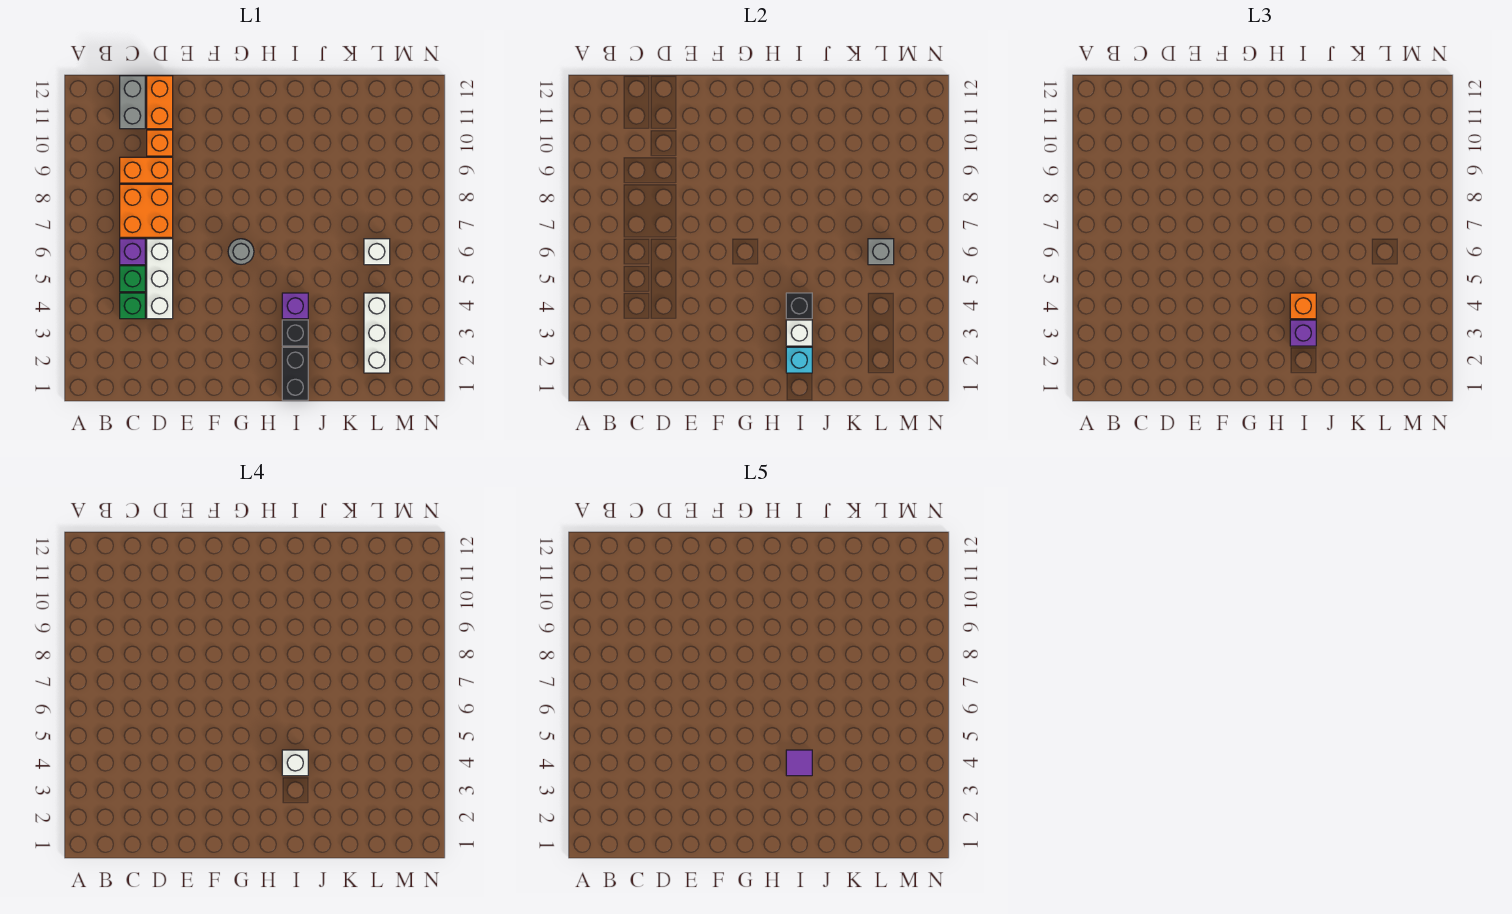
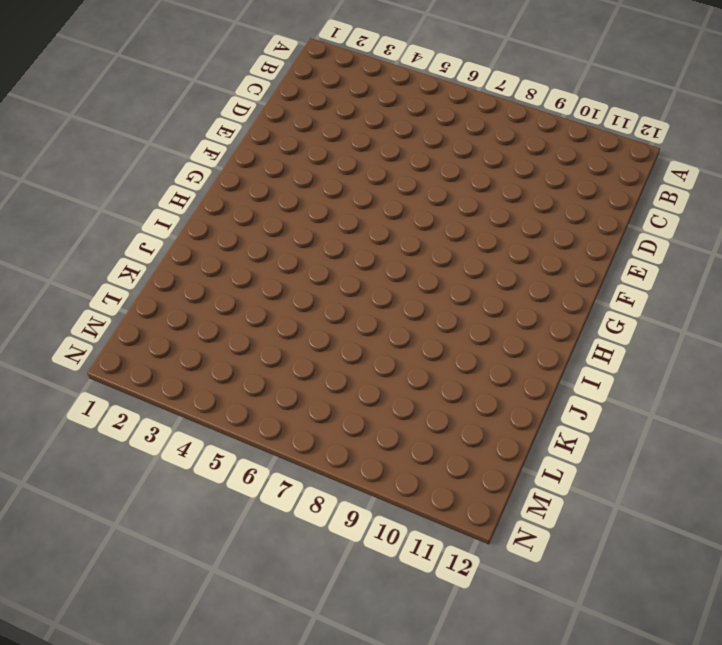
none -> green brick C4 level 1
none -> green brick C5 level 1
none -> purple brick C6 level 1

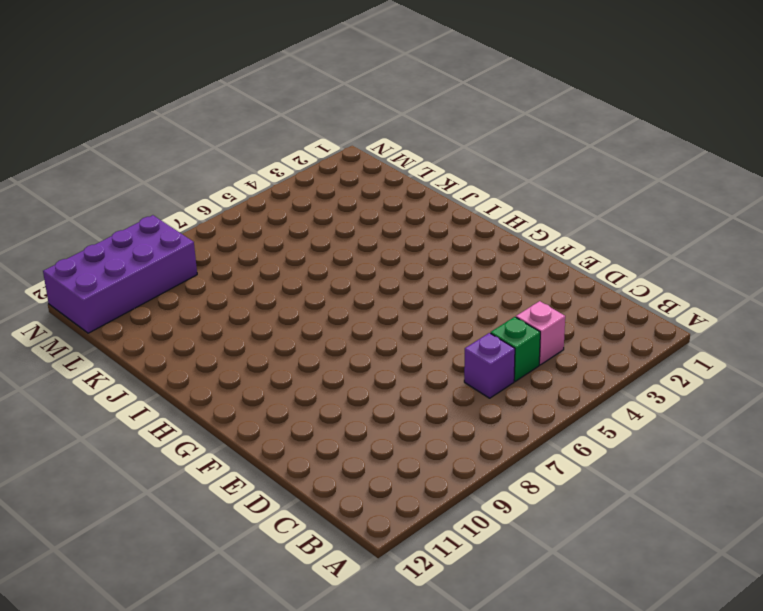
pink brick C4 level 1 -> green brick C4 level 1
purple brick M9:N12 level 1 -> none
none -> orange brick C7:D8 level 1
none -> orange brick C9:D9 level 1
none -> grey brick C11:C12 level 1

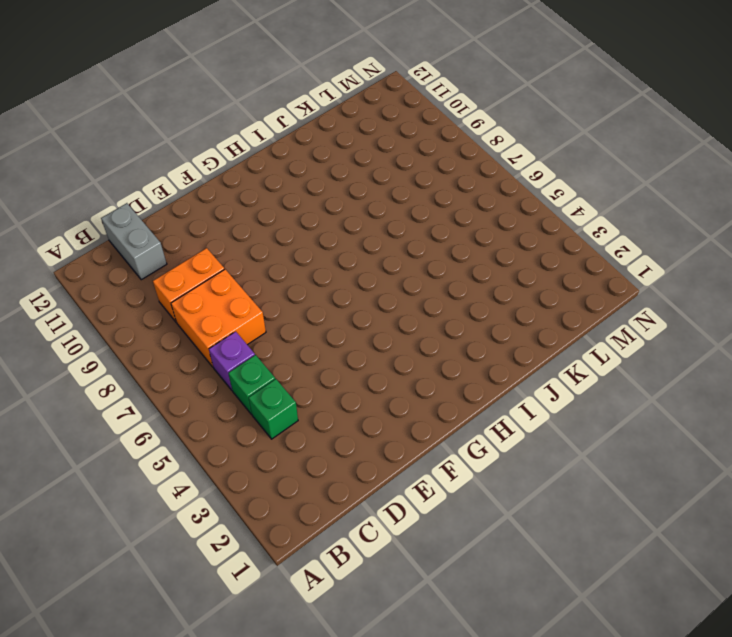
none -> white brick D4:D6 level 1
none -> orange brick D10 level 1
none -> orange brick D11:D12 level 1

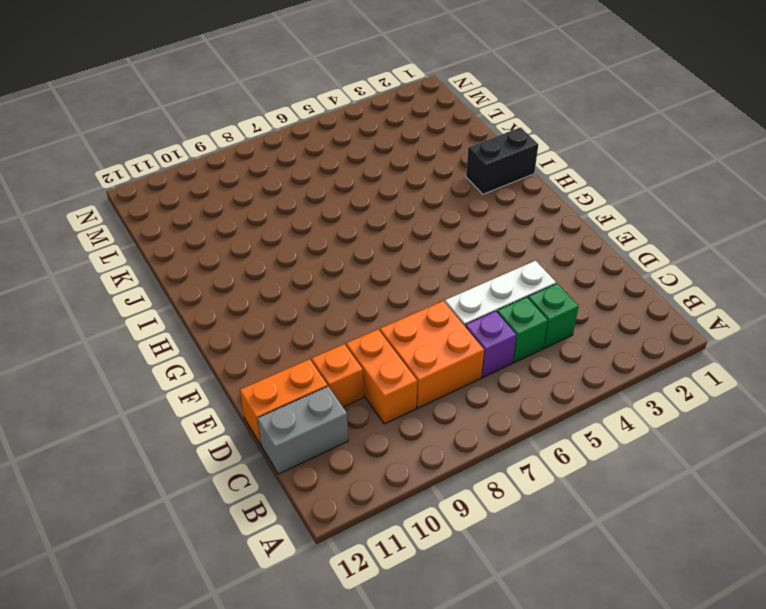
none -> grey round brick G6 level 1
none -> black brick I3 level 1
none -> purple brick I4 level 1

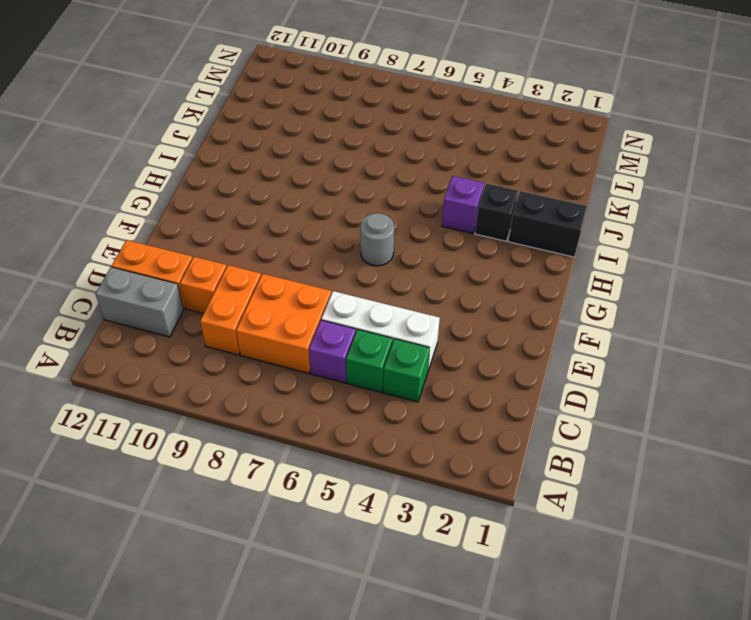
none -> white brick L2:L4 level 1
none -> white brick L6 level 1
none -> cyan brick I2 level 2

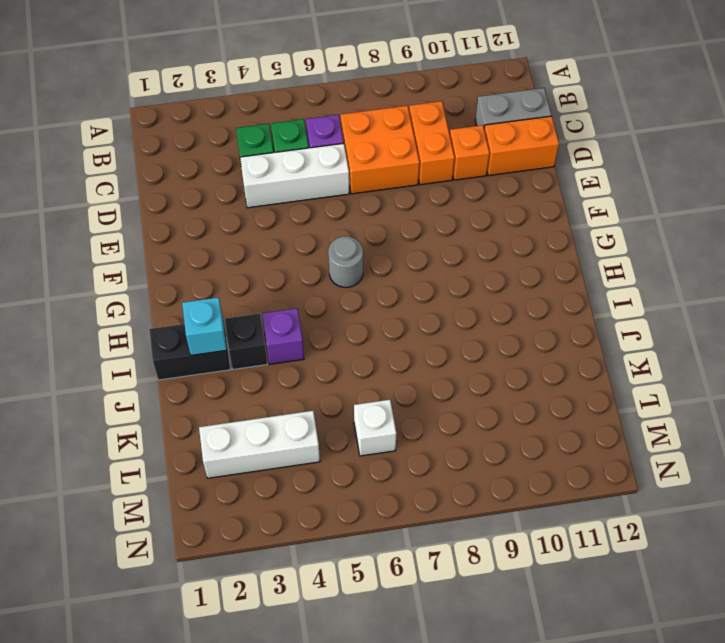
none -> white brick I3 level 2
none -> black brick I4 level 2
none -> grey brick L6 level 2

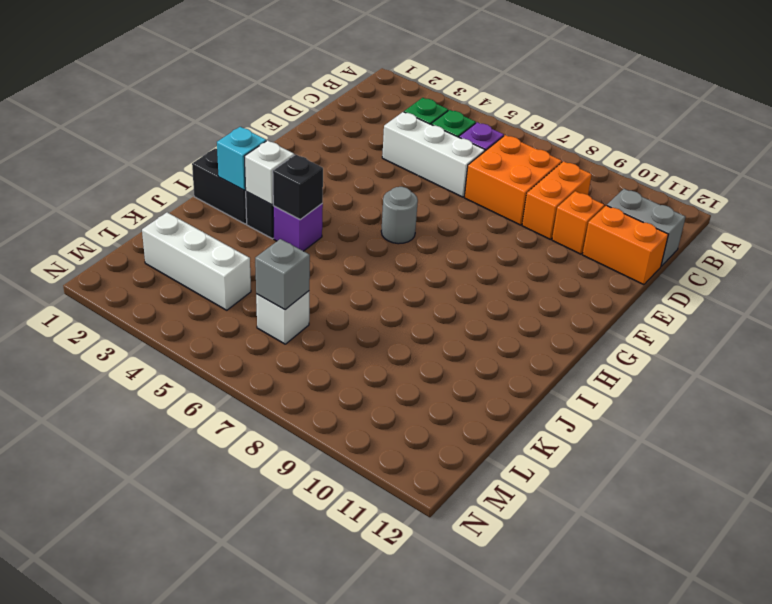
none -> purple brick I3 level 3
none -> orange brick I4 level 3
none -> white brick I4 level 4

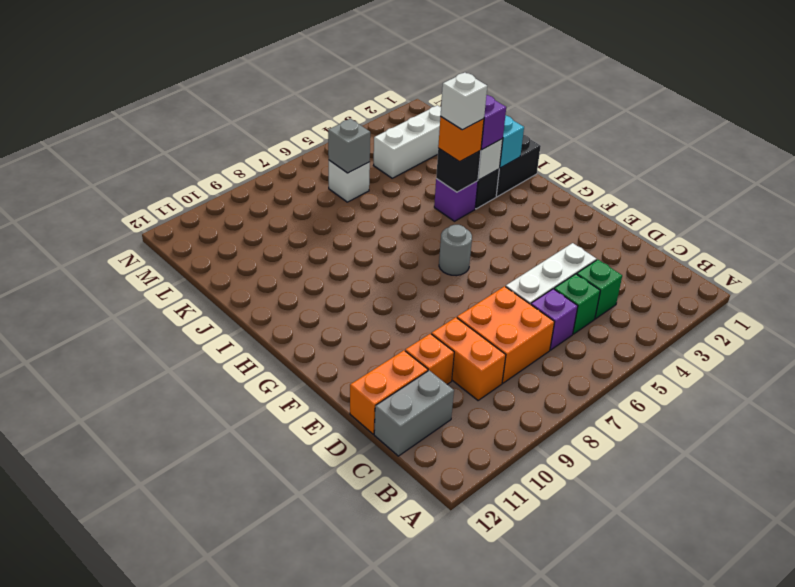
none -> purple tile I4 level 5

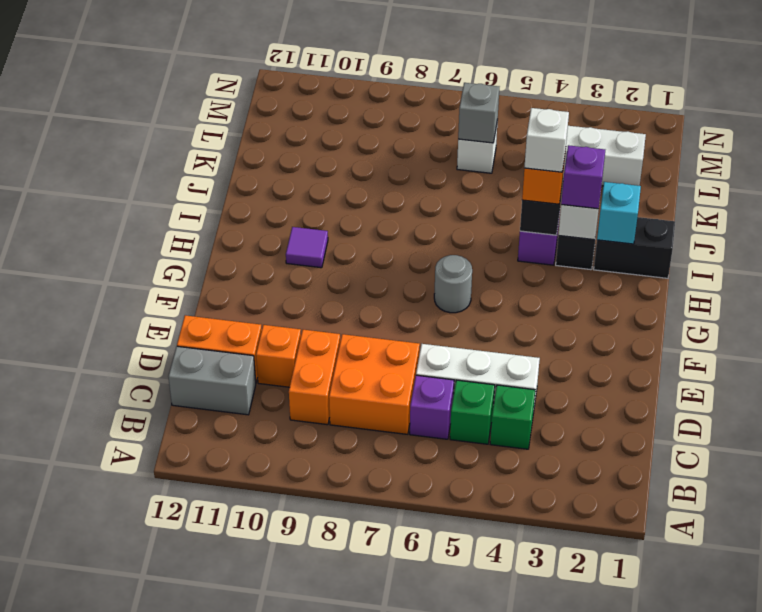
purple tile H10 level 1 -> purple tile I4 level 5

